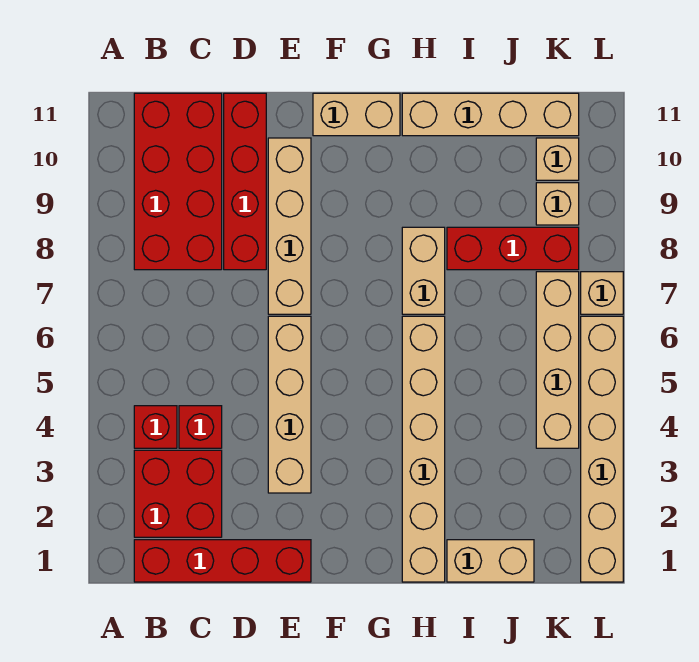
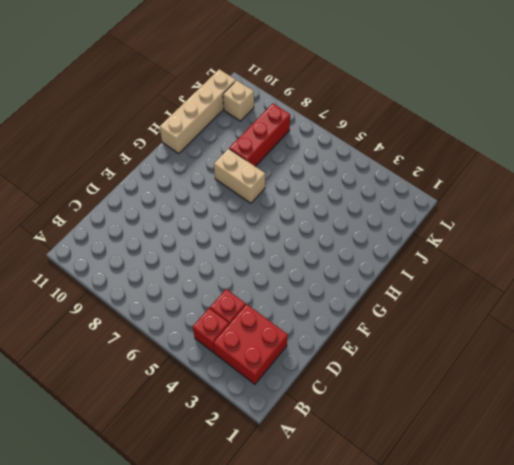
none -> red brick B1:E1 level 1
none -> red brick B8:C11 level 1
none -> red brick D8:D11 level 1

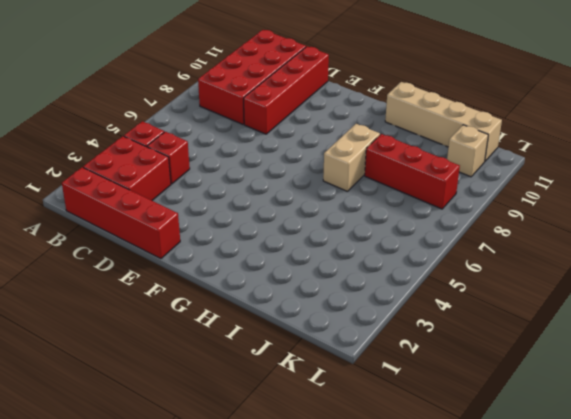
none -> tan brick E3:E6 level 1
none -> tan brick E7:E10 level 1
none -> tan brick F11:G11 level 1

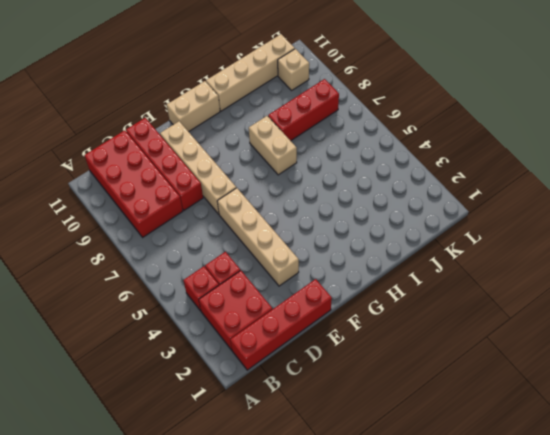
none -> tan brick H1:H6 level 1
none -> tan brick I1:J1 level 1
none -> tan brick K4:K7 level 1

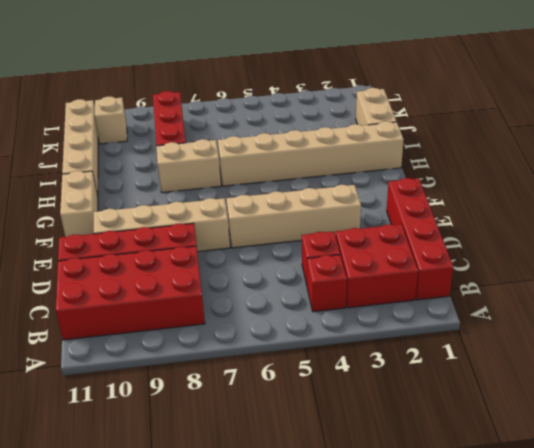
none -> tan brick K4:K7 level 1
none -> tan brick K9 level 1
none -> tan brick L1:L6 level 1

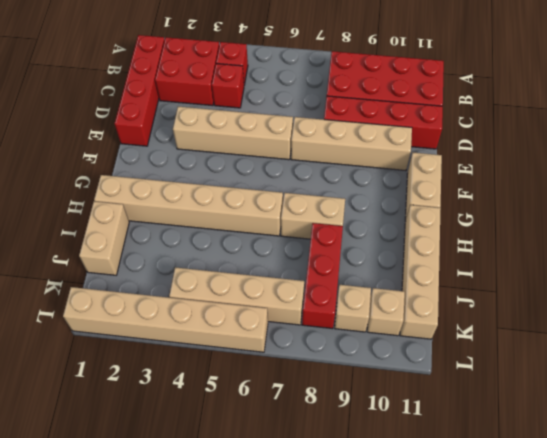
none -> tan brick L7 level 1

